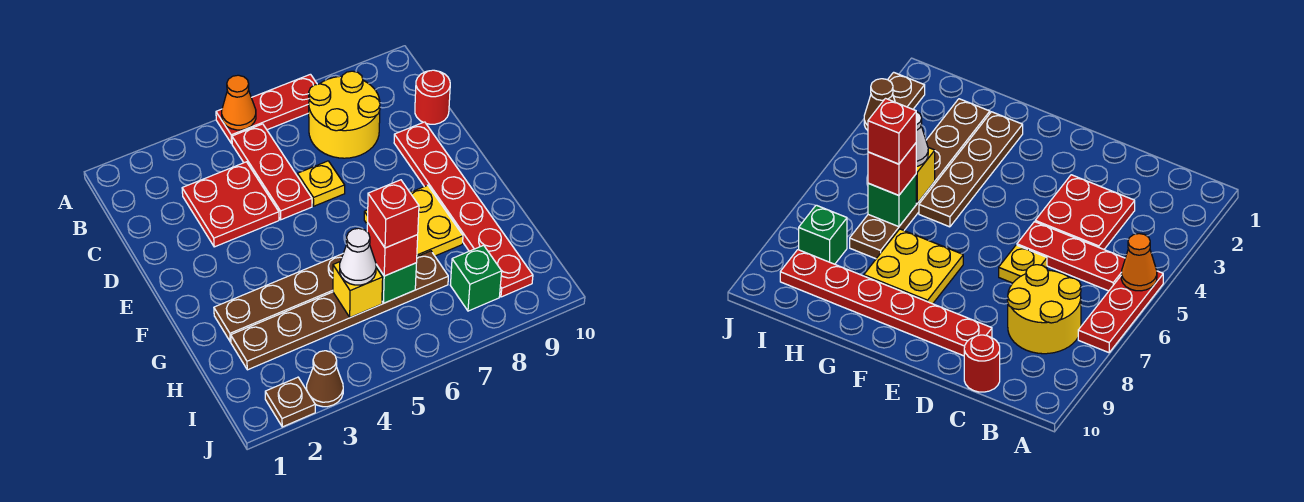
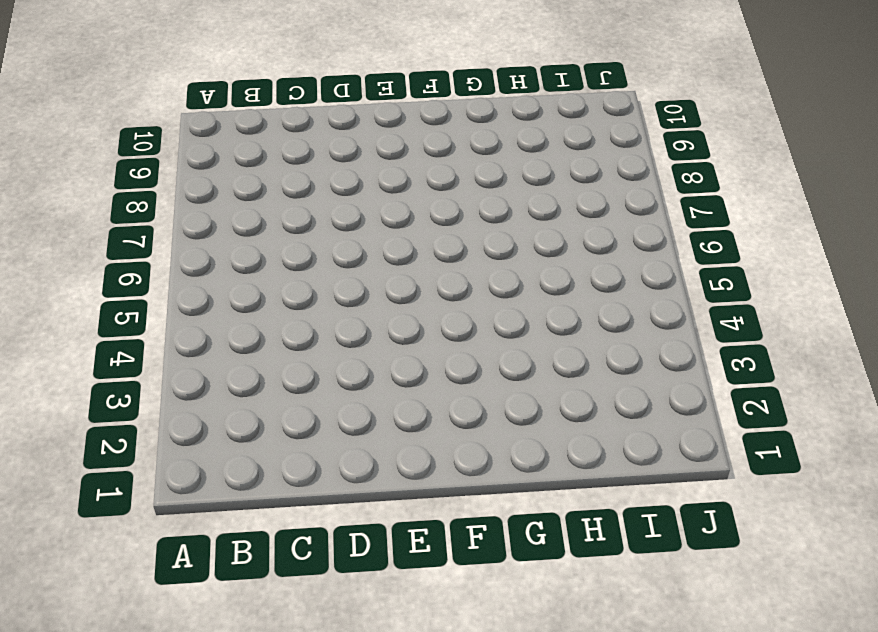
none -> red plate A5:A7 level 1
none -> red plate B5:D5 level 1
none -> yellow round brick B7:C8 level 1

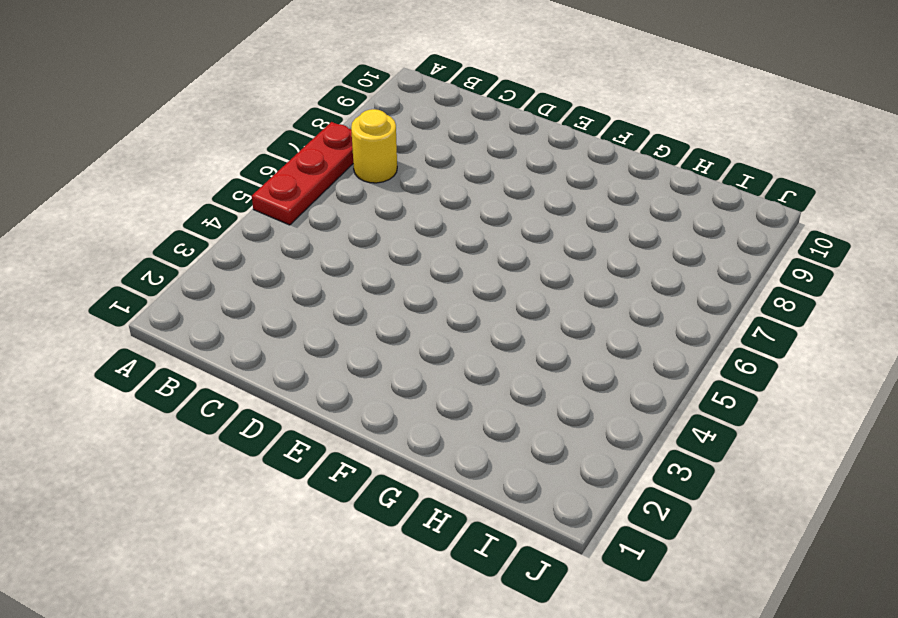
yellow round brick B7 level 1 -> yellow round brick B7:C8 level 1
none -> red plate B5:D5 level 1
none -> red plate C3:D4 level 1
none -> red round brick C10 level 1

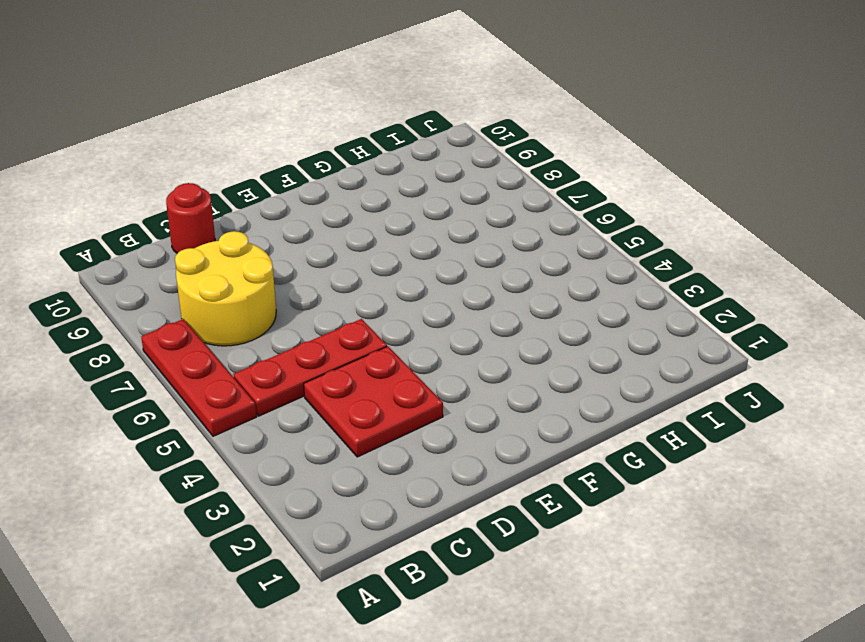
none -> yellow plate D6 level 1
none -> red plate D9:I9 level 1
none -> yellow plate F7:G8 level 1

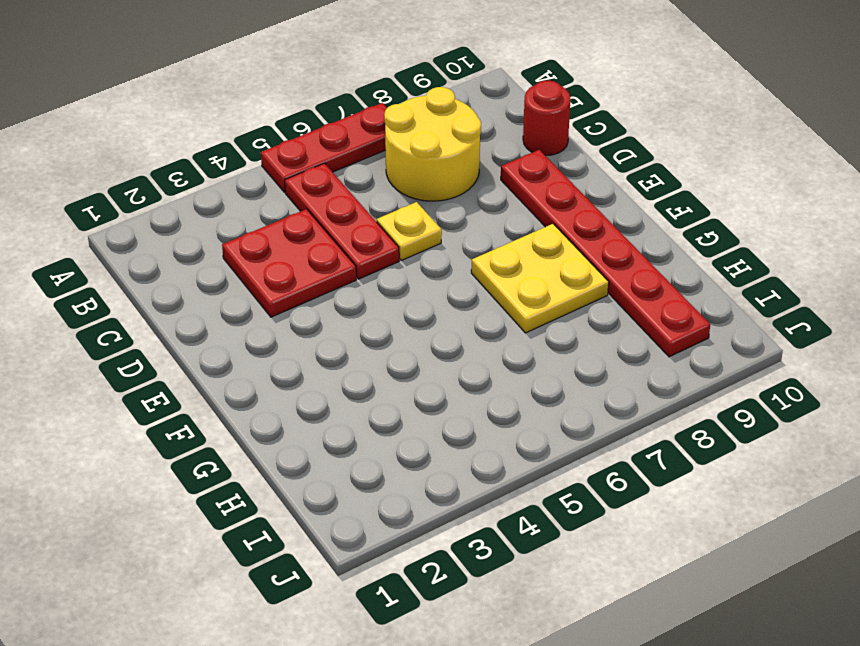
none -> brown plate G2:G5 level 1
none -> brown plate H2:H7 level 1
none -> green brick I8 level 1

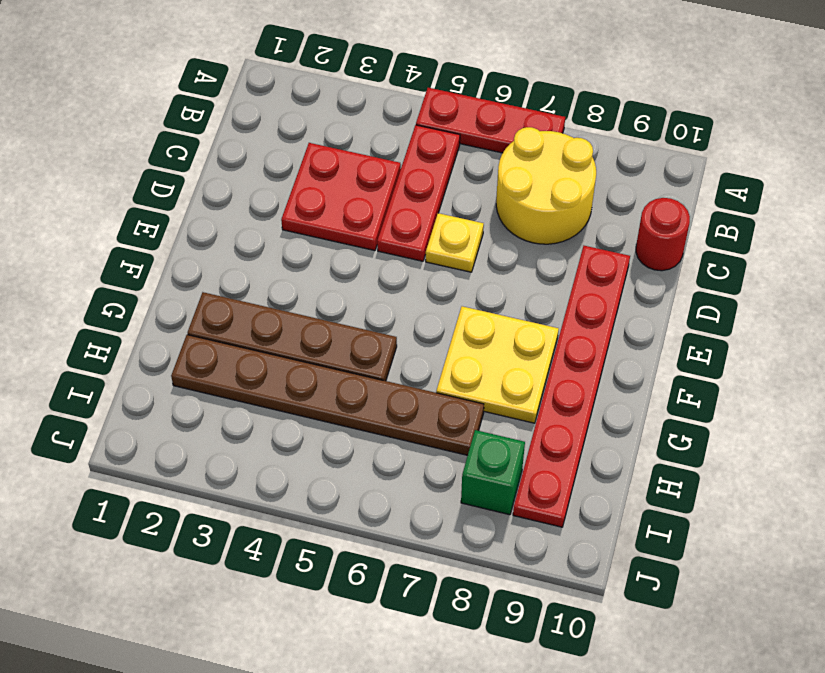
none -> brown plate J2 level 1
none -> brown cone J3 level 1
none -> orange cone A5 level 2

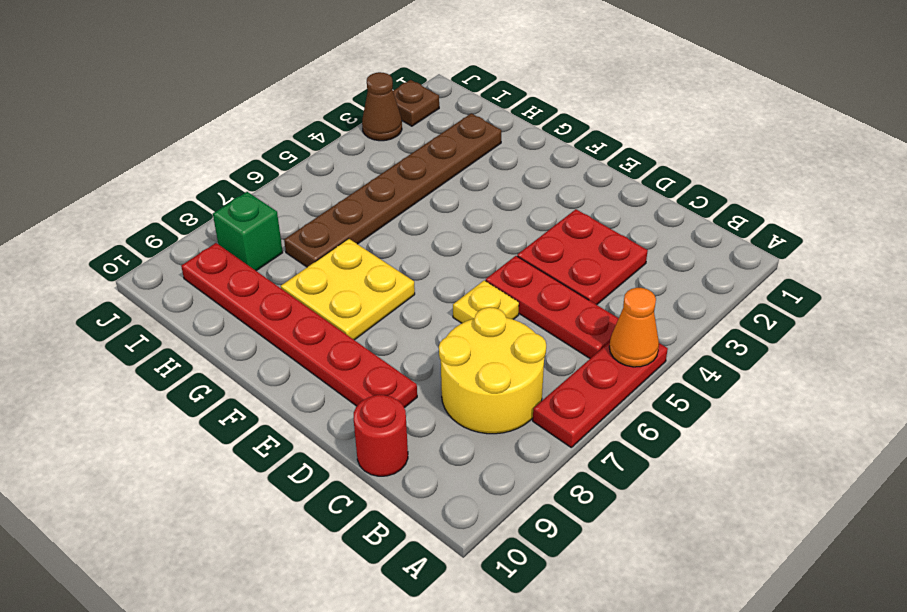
none -> brown plate G2:G5 level 1
none -> yellow brick H5 level 2
none -> green brick H6 level 2

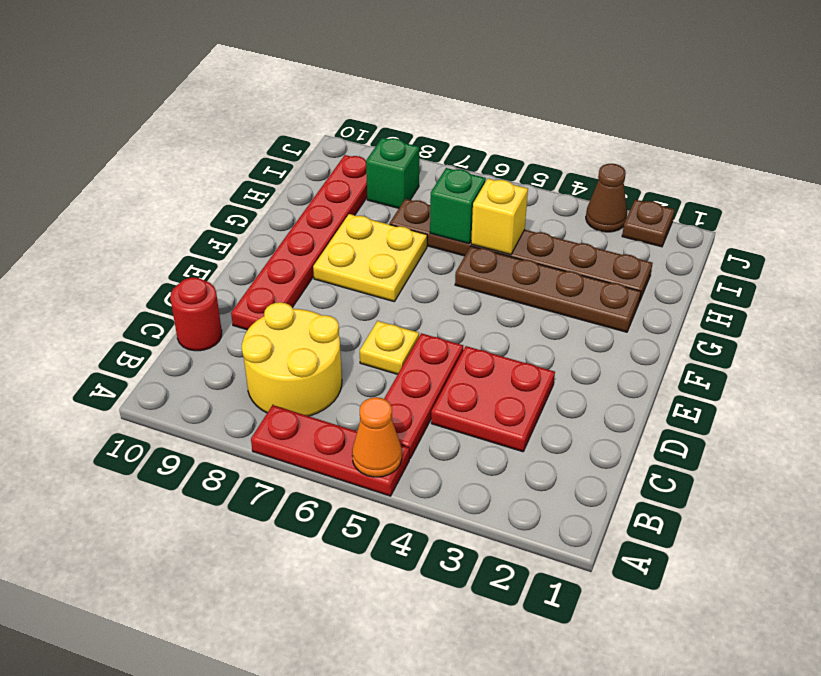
none -> white cone H5 level 3
none -> red brick H6 level 3
none -> red brick H6 level 4

